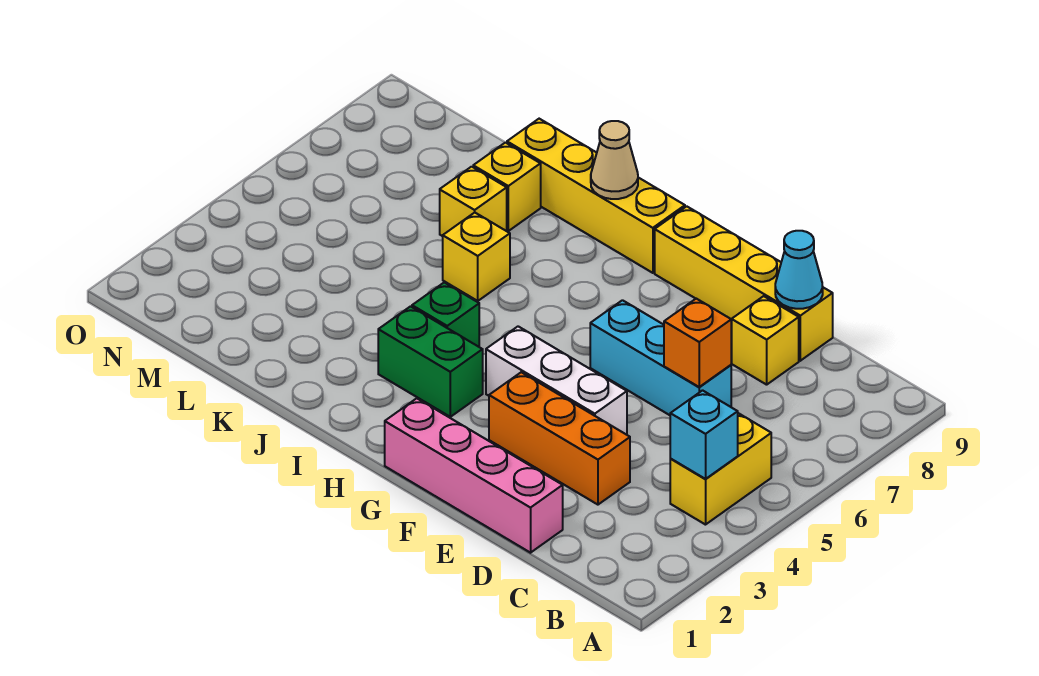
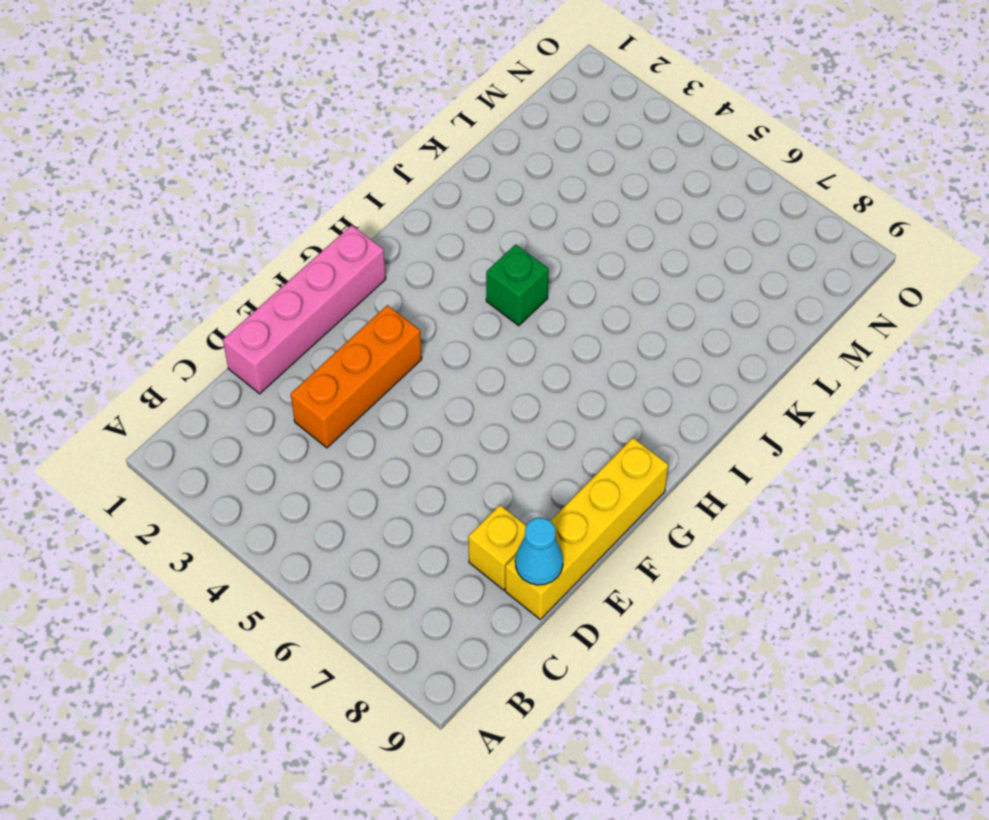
none -> yellow brick B4:B5 level 1
none -> cyan brick D6:F6 level 1
none -> white brick E4:G4 level 1

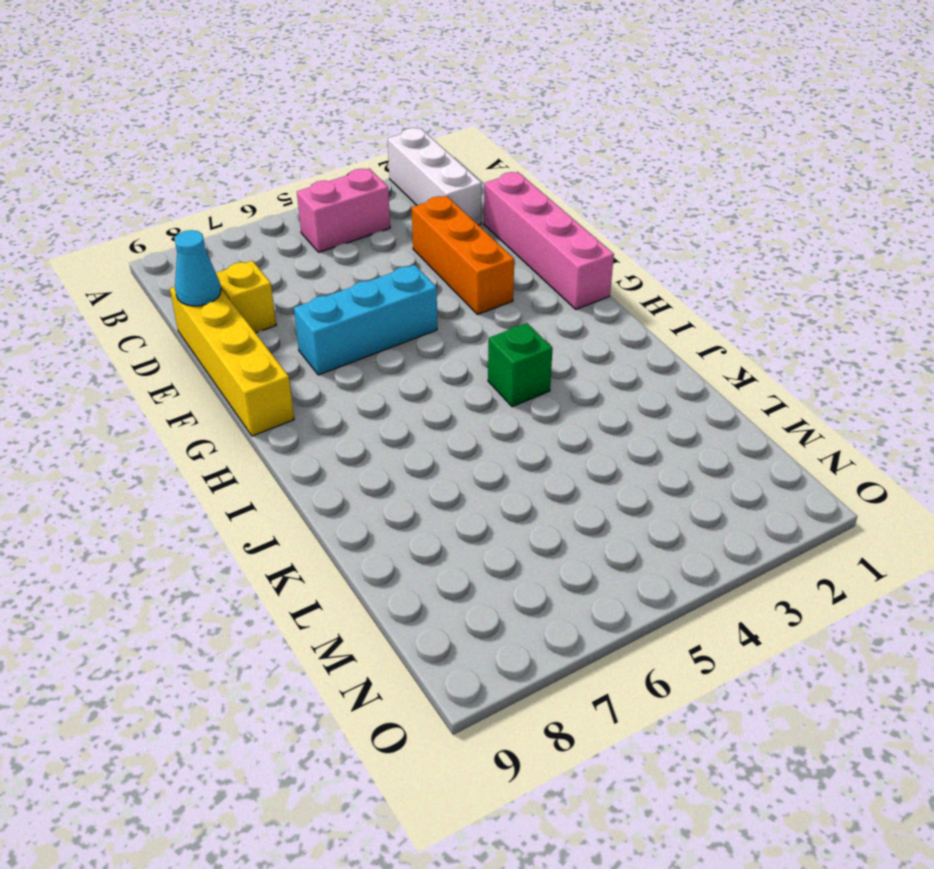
white brick A2:C2 level 1 -> white brick E4:G4 level 1
pink brick B4:B5 level 1 -> yellow brick B4:B5 level 1
cyan brick F5:F7 level 1 -> cyan brick D6:F6 level 1
none -> green brick H3:I3 level 1
none -> yellow brick H9:K9 level 1
none -> yellow brick J6 level 1

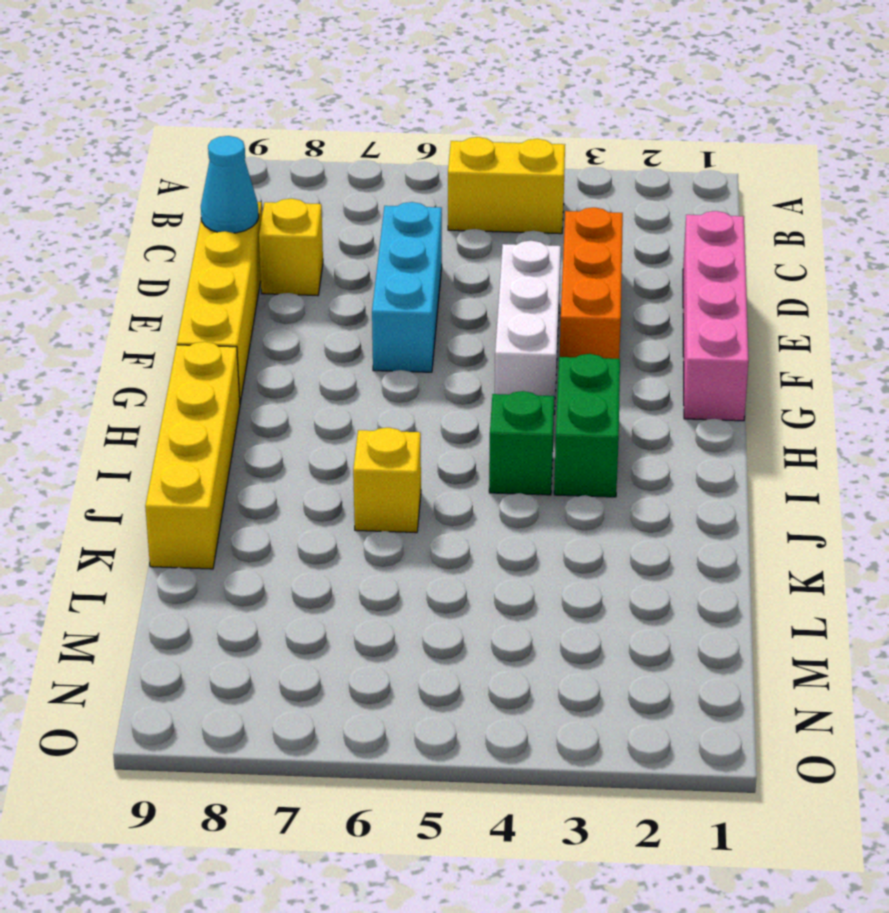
none -> yellow brick K7 level 1
none -> yellow brick K8 level 1
none -> cyan brick B4 level 2

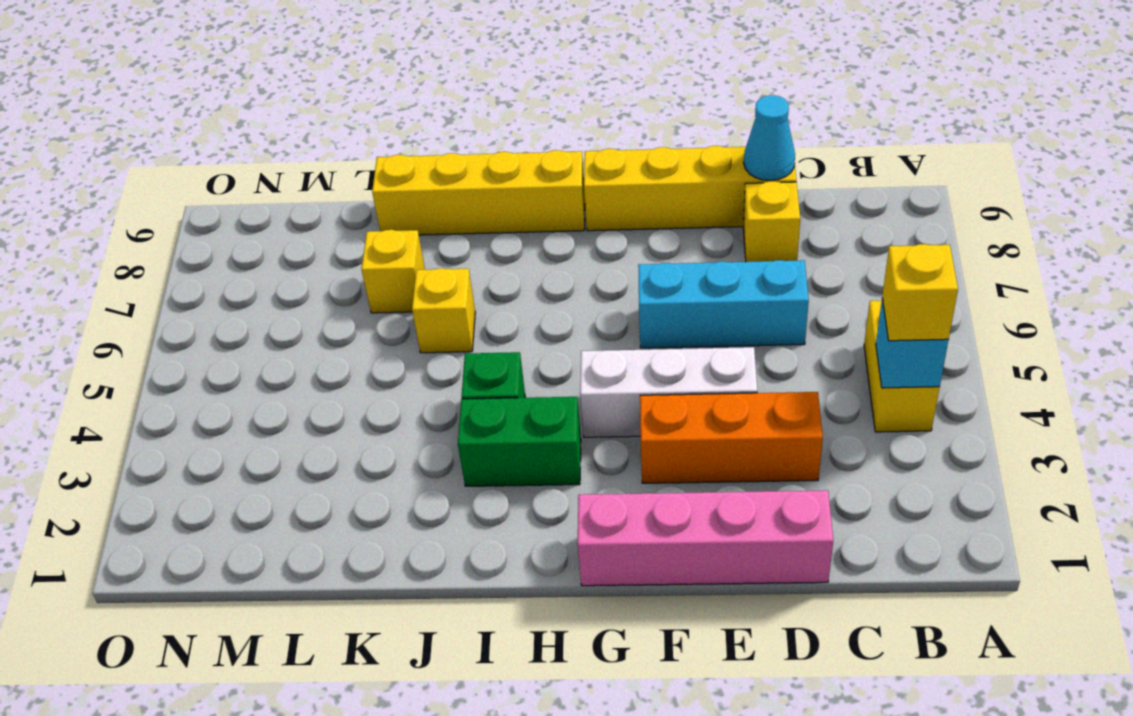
yellow brick B4 level 3 -> yellow brick K8 level 1
none -> orange brick D6 level 2
none -> tan cone I9 level 2

